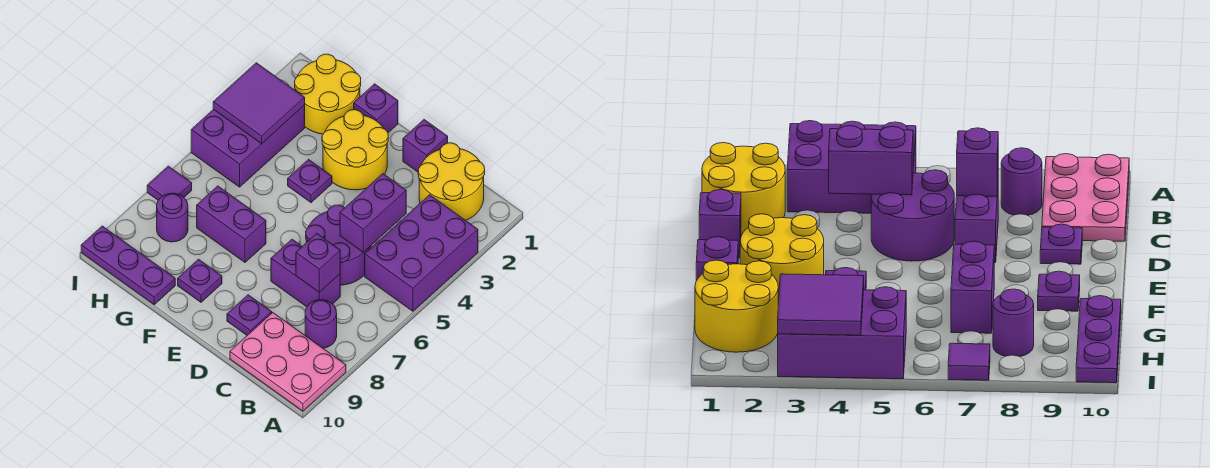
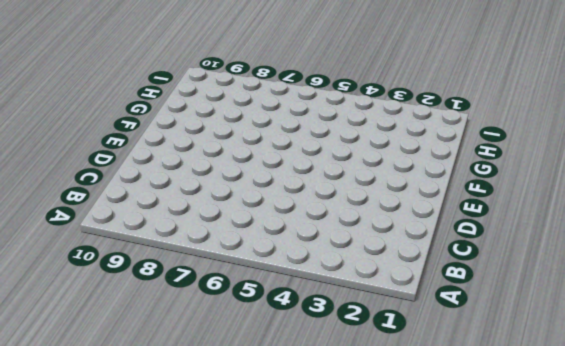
none -> purple brick A3:B5 level 1
none -> pink plate A9:C10 level 1
none -> yellow round brick B1:C2 level 1

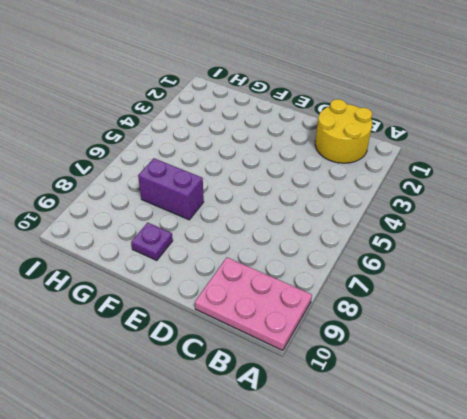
none -> purple brick A3:B5 level 1
none -> purple round brick B8 level 1
none -> purple round brick C5:D6 level 1

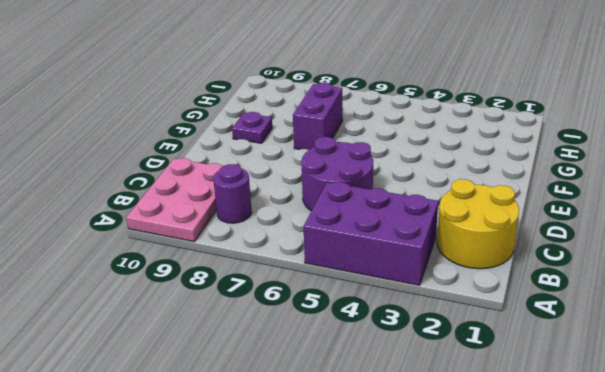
none -> purple brick C7:D7 level 1
none -> purple brick D1 level 1
none -> purple plate D9 level 1

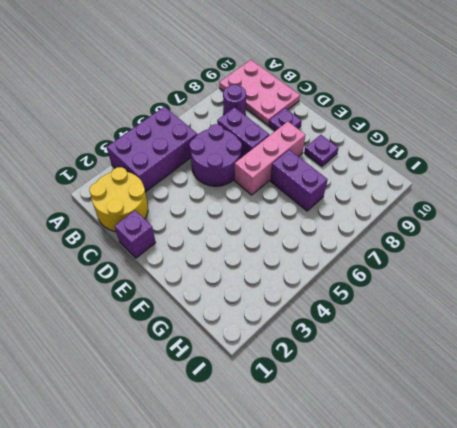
pink brick E6:E8 level 1 -> none
none -> yellow round brick E2:F3 level 1
none -> purple brick F1 level 1
none -> purple plate F4 level 1

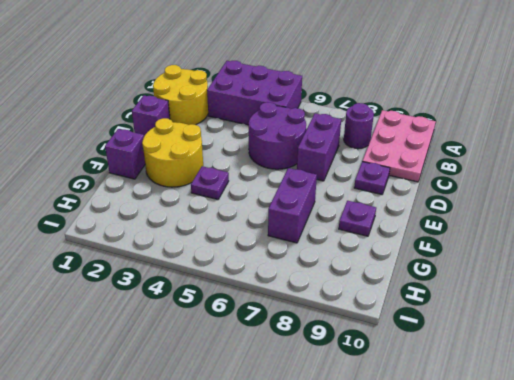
none -> yellow round brick G1:H2 level 1
none -> purple plate G10:I10 level 1
none -> purple brick H3:I5 level 1

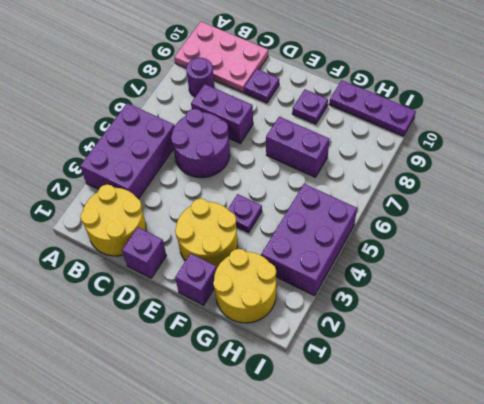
none -> purple round brick H8 level 1
none -> purple tile I7 level 1
none -> purple brick C4:C5 level 2

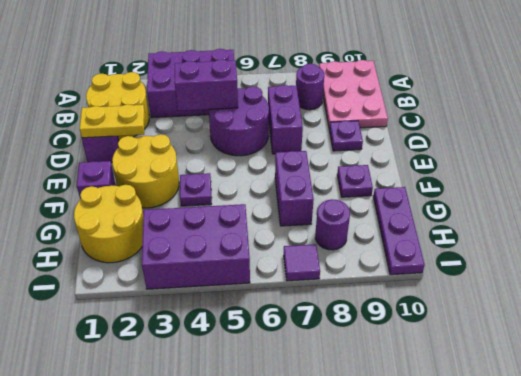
yellow plate D1:D2 level 2 -> none
none -> purple brick C7 level 2
none -> purple tile H3:I4 level 2

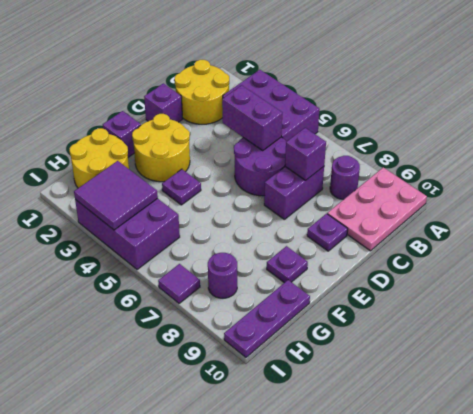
none -> purple brick F7:G7 level 1

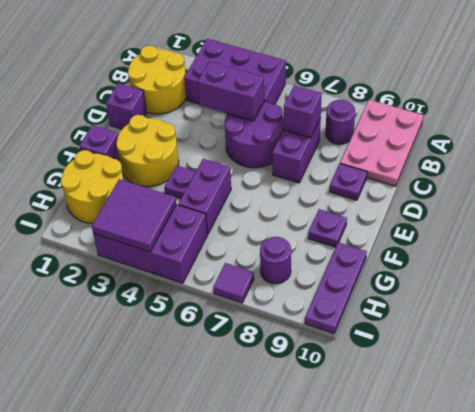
purple brick F5:G5 level 1 -> purple brick F7:G7 level 1

